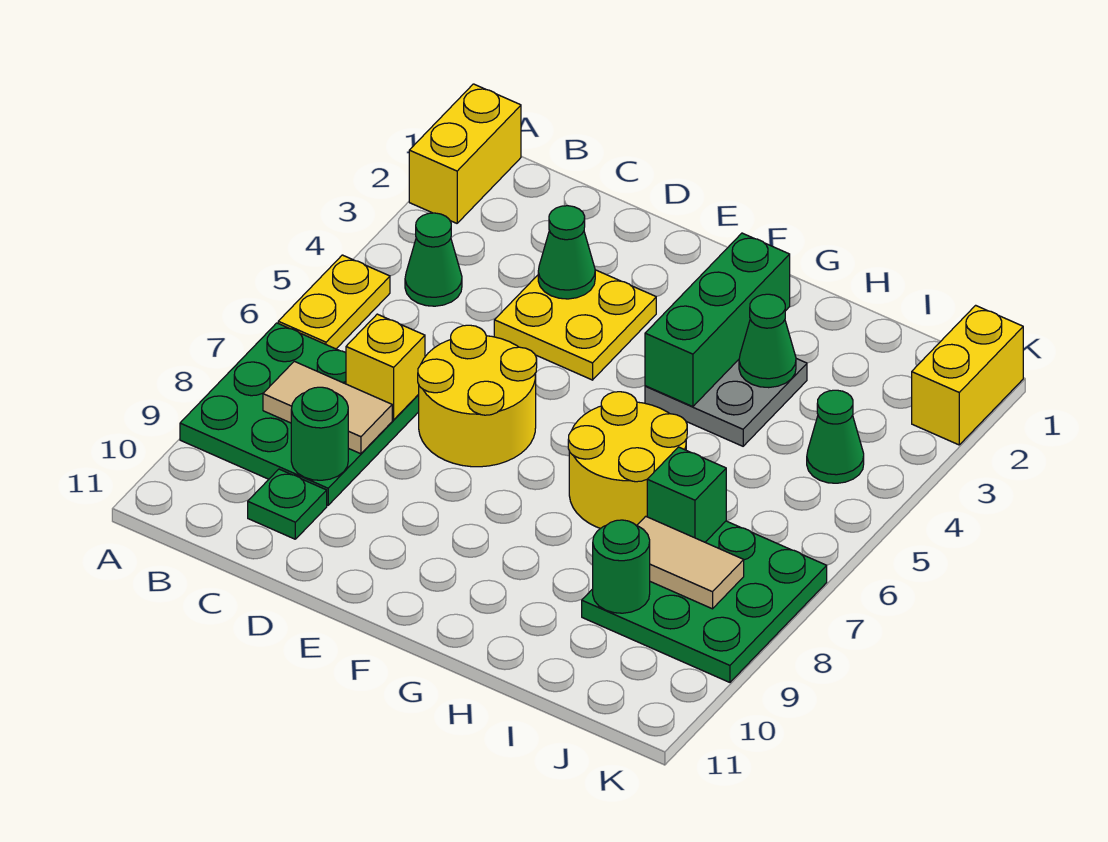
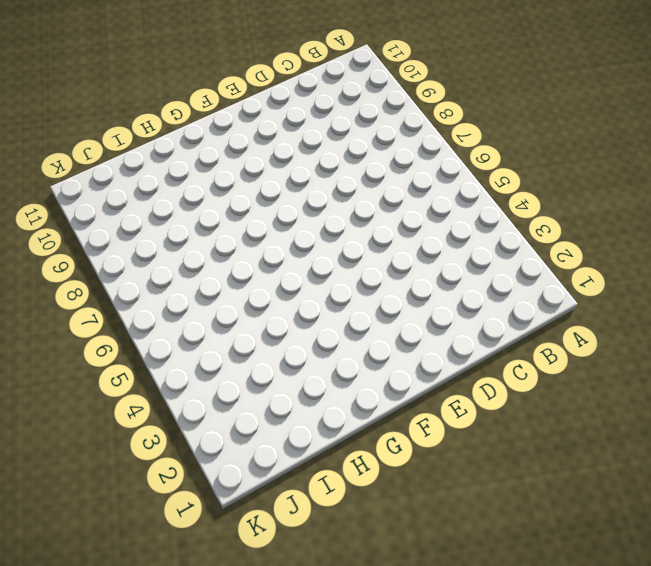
none -> yellow brick A1:A2 level 1
none -> yellow plate A5:A6 level 1
none -> green plate A7:C9 level 1

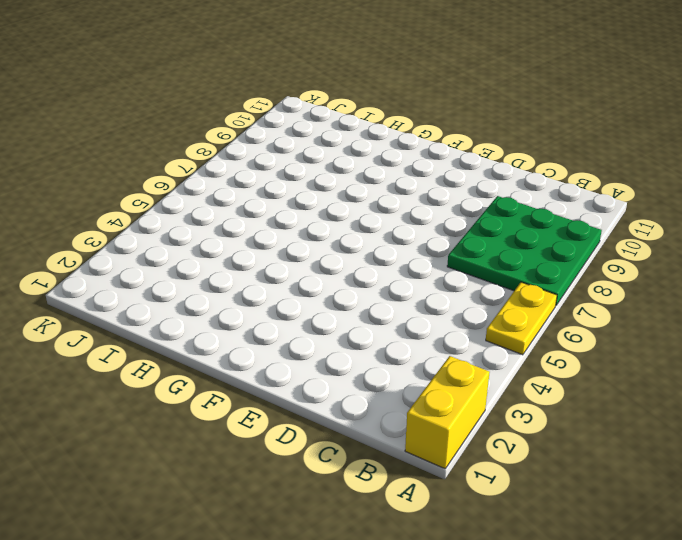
none -> green cone B4 level 1
none -> green plate C10 level 1
none -> yellow plate D3:E4 level 1

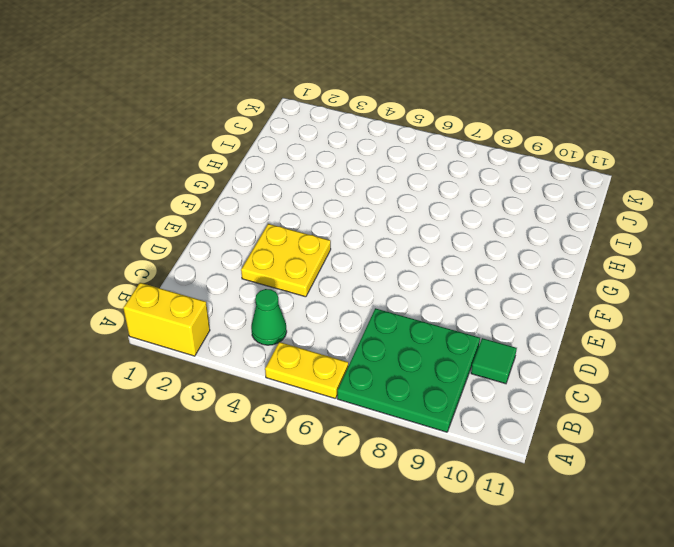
green tile C10 level 1 -> green plate C10 level 1
none -> yellow round brick D6:E7 level 1
none -> grey plate G3:H4 level 1
none -> yellow round brick G6:H7 level 1

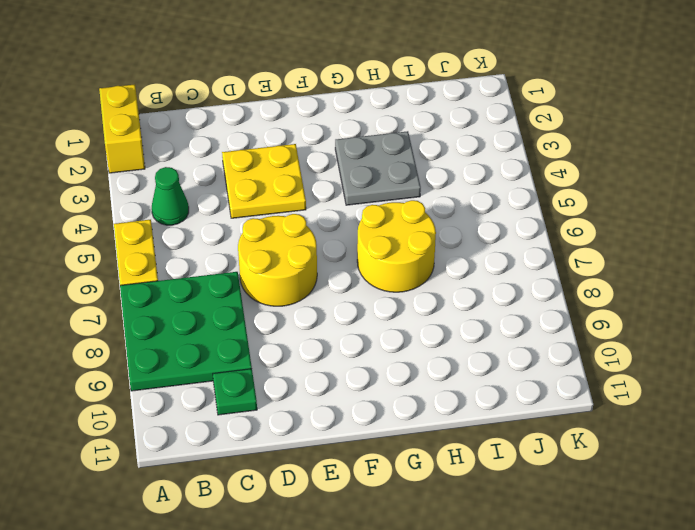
none -> green plate I7:K9 level 1
none -> green cone J4 level 1
none -> yellow brick K1:K2 level 1

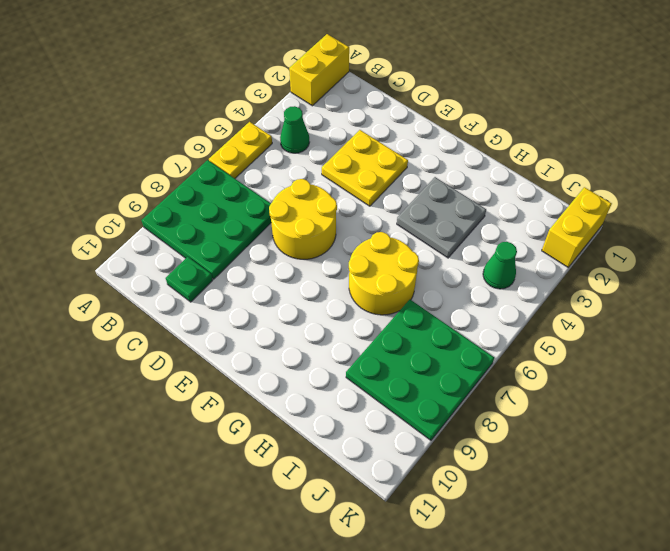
none -> tan tile B8:C8 level 2
none -> yellow brick C7 level 2
none -> green round brick C9 level 2

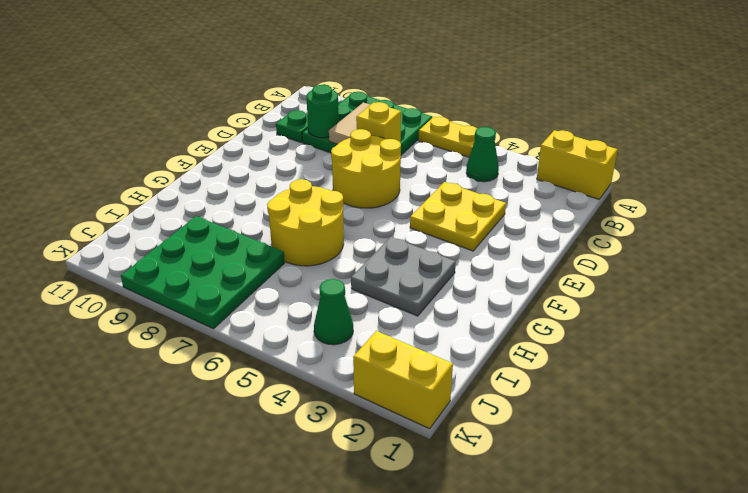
none -> green cone D3 level 2
none -> green brick G2:G4 level 2
none -> green cone H3 level 2

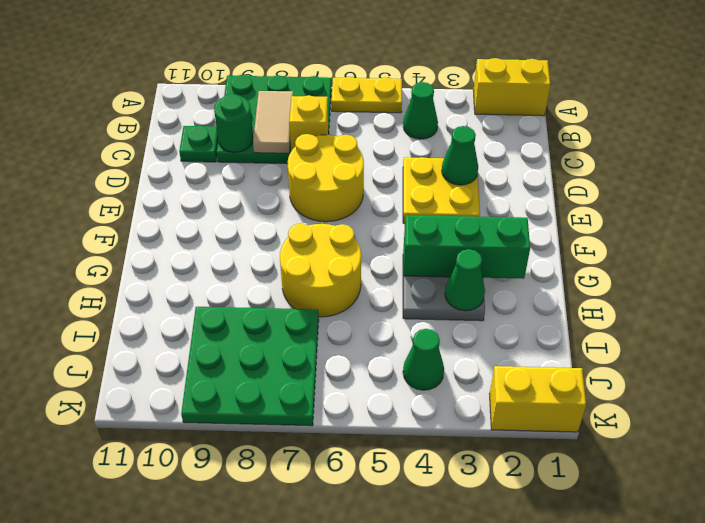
none -> green brick I7 level 2
none -> tan tile I8:J8 level 2
none -> green round brick I9 level 2

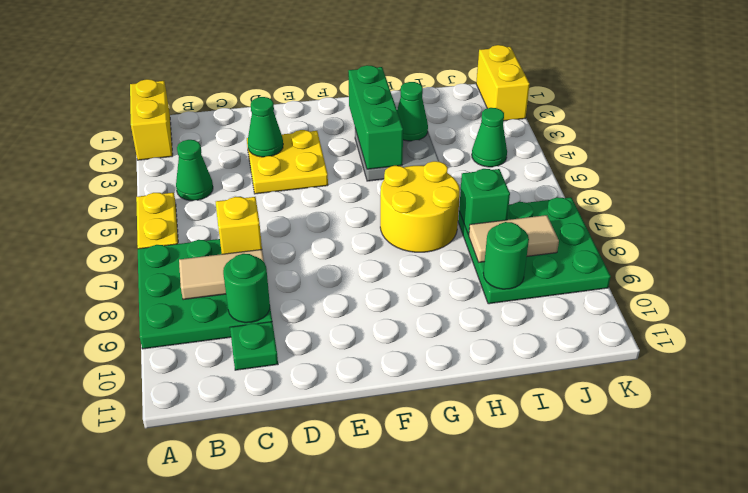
none -> yellow round brick D6:E7 level 1

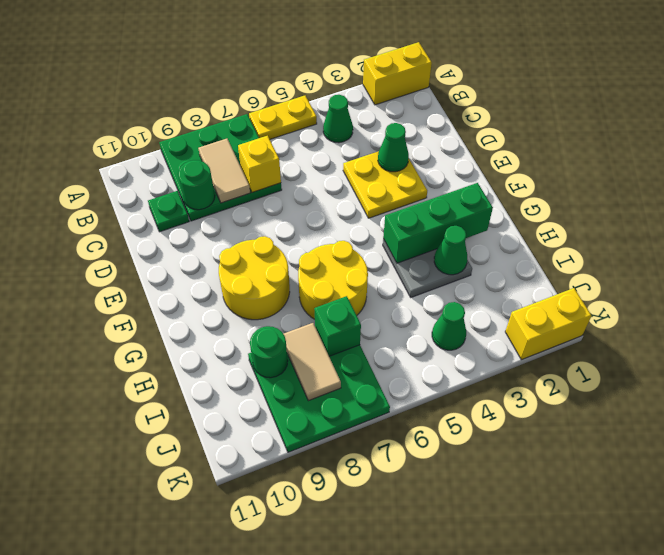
yellow round brick F8:G9 level 1 -> yellow round brick D6:E7 level 1

